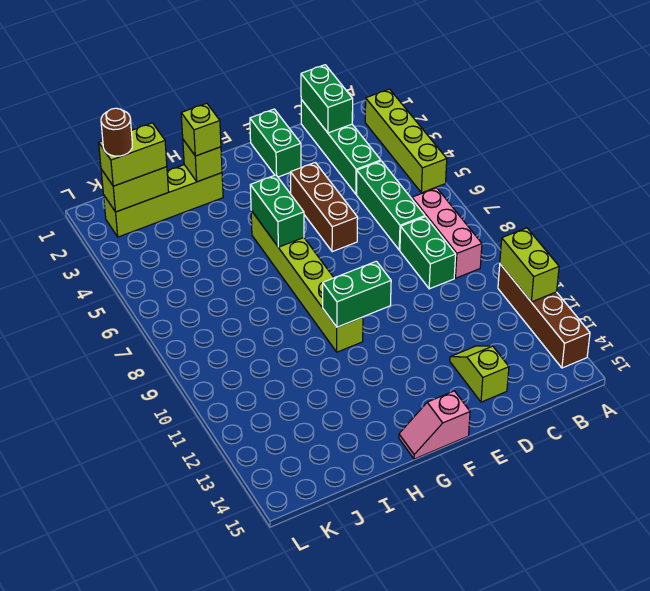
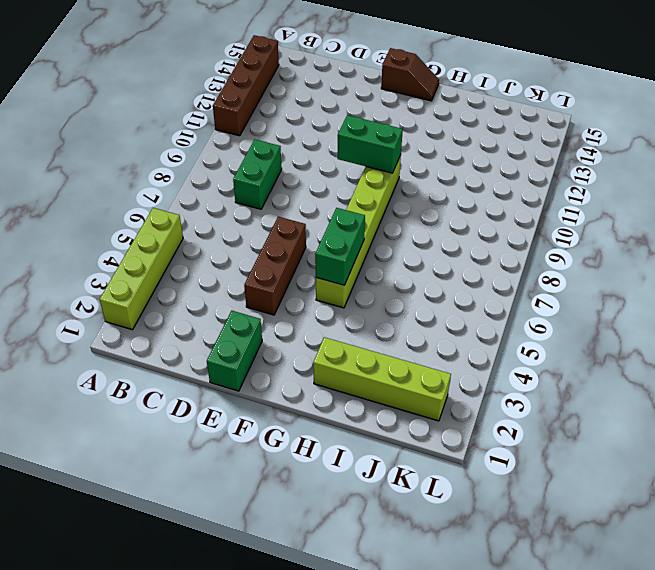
brown slope F15:G15 level 1 top F -> pink slope F15:G15 level 1 top F
none -> pink brick B7:B9 level 1
none -> green brick C1:C4 level 1
none -> green brick C5:C7 level 1

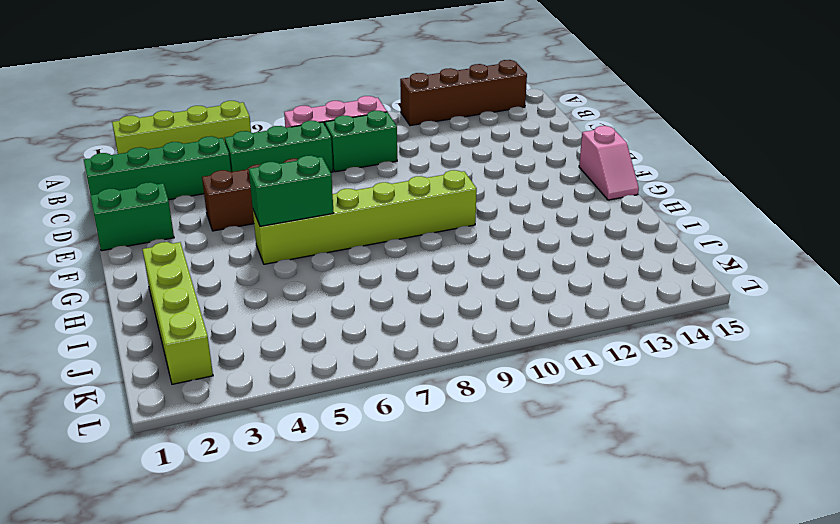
none -> lime slope D13:D14 level 1 top 14
none -> lime brick A11:A12 level 2
none -> green brick C1:C2 level 2

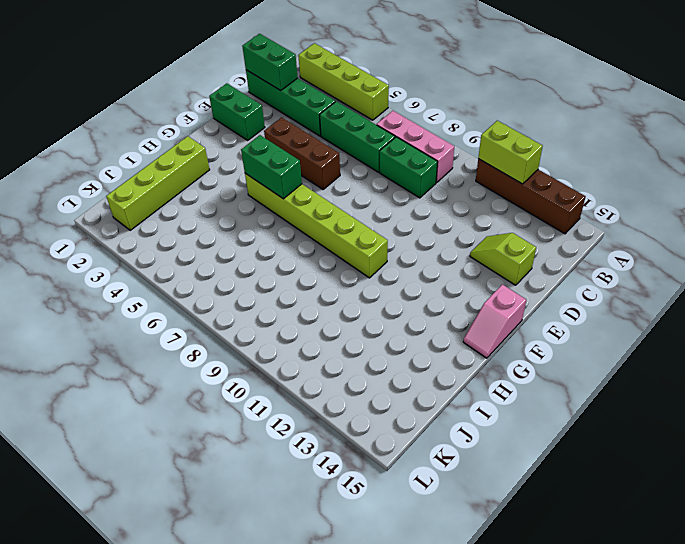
none -> green brick F10:G10 level 2
none -> lime brick H2 level 2
none -> lime brick J2:K2 level 2

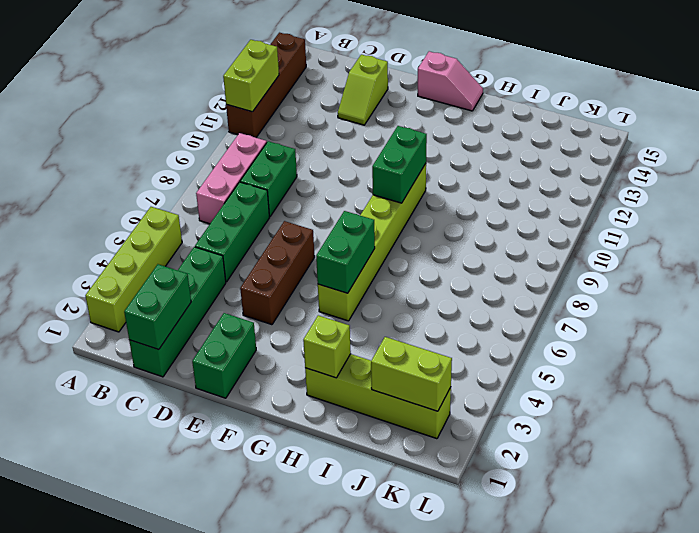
green brick G9:G10 level 2 -> green brick F10:G10 level 2
none -> lime brick H2 level 3
none -> lime brick J2:K2 level 3
none -> brown round brick K2 level 4

